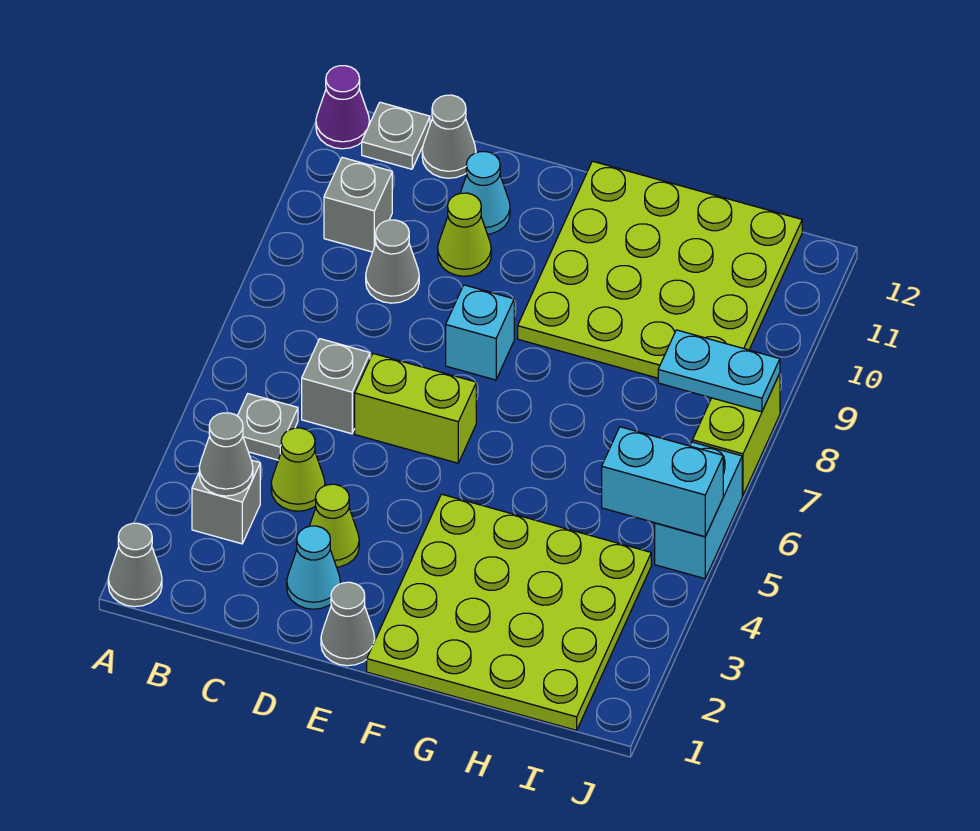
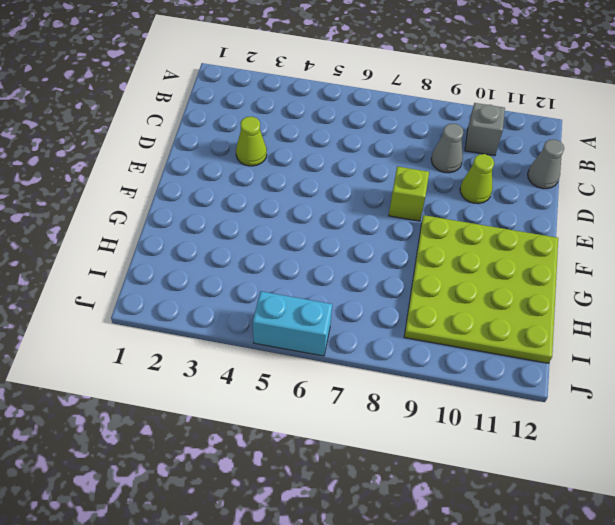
lime brick E8 level 1 -> cyan brick E8 level 1
none -> grey cone A1 level 1
none -> purple cone A12 level 1
none -> grey brick B3 level 1

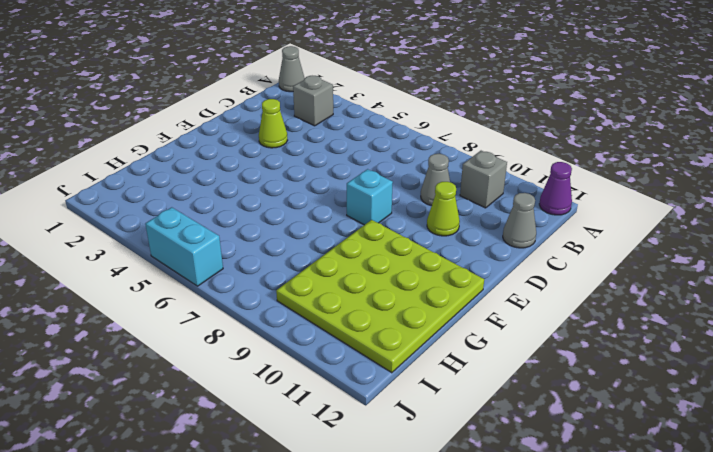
none -> grey plate B5 level 1
none -> grey plate B12 level 1
none -> lime cone C4 level 1

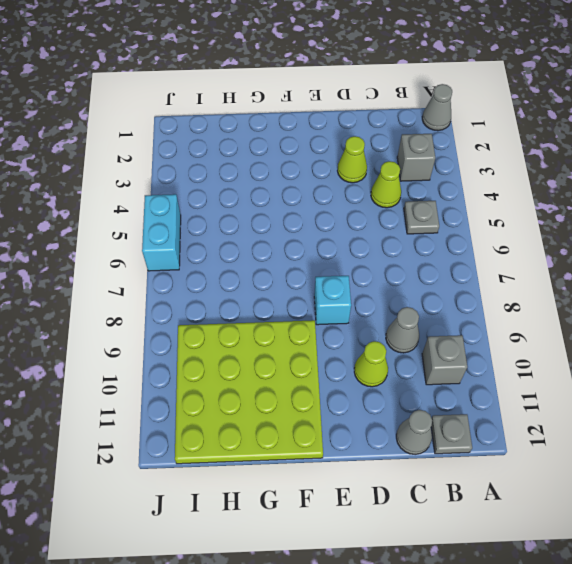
none -> purple cone A12 level 1
none -> grey brick C6 level 1
none -> cyan cone D2 level 1

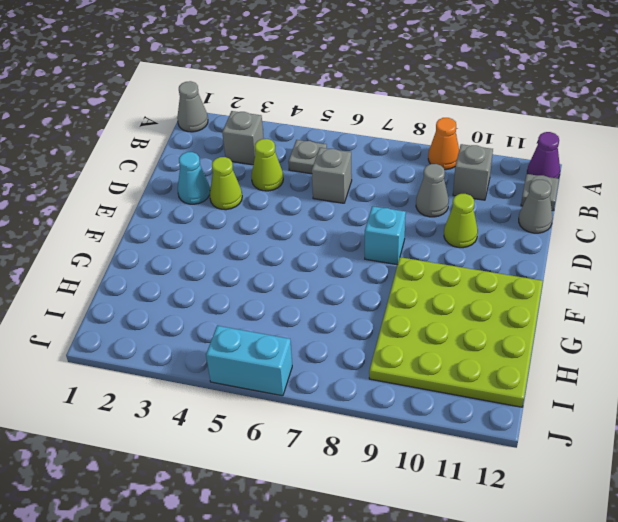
orange cone A9 level 1 -> none
none -> lime brick D6:E6 level 1
none -> cyan cone D11 level 1
none -> grey cone E1 level 1

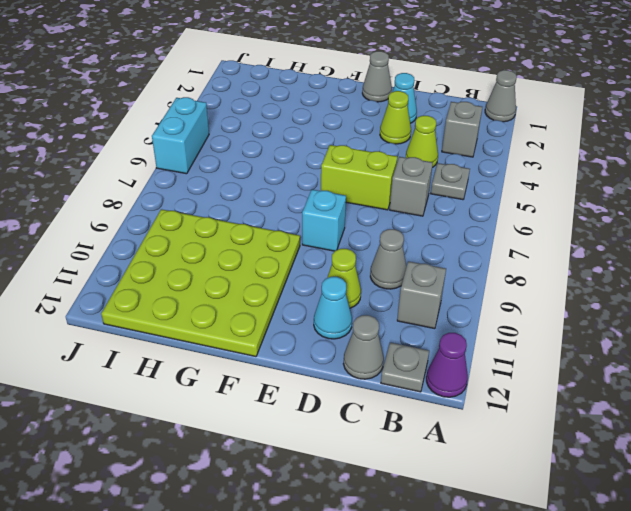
none -> lime plate F1:I4 level 1
none -> lime brick J7:J8 level 1
none -> grey cone B3 level 2

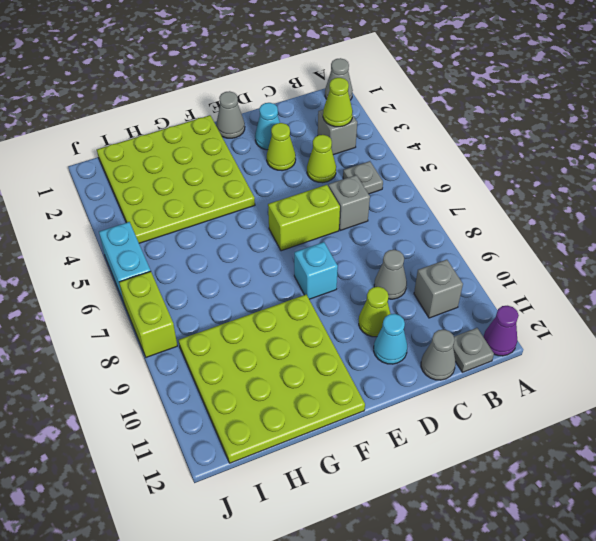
lime cone B3 level 2 -> grey cone B3 level 2
none -> cyan brick I5:J5 level 2
none -> cyan plate I8:J8 level 2

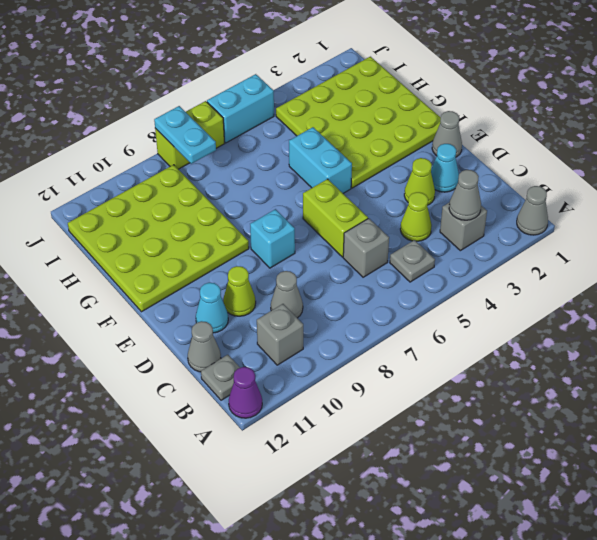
cyan brick F5:G5 level 1 -> cyan brick I5:J5 level 2

